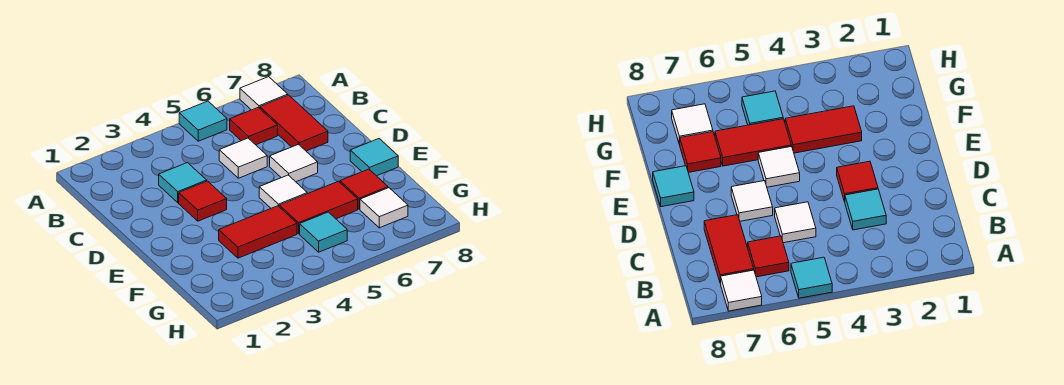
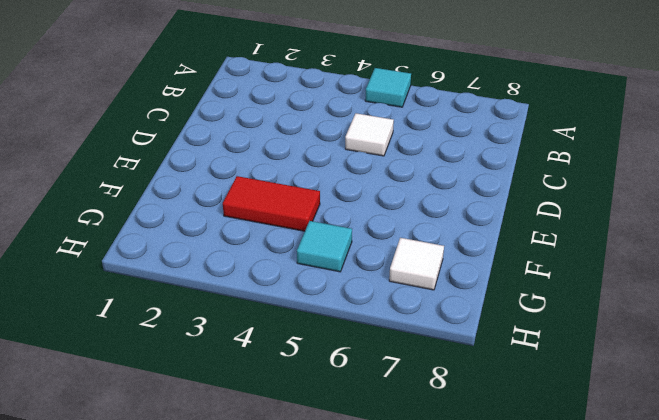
none -> white tile A7 level 1
none -> red tile B6 level 1
none -> red tile B7:C7 level 1

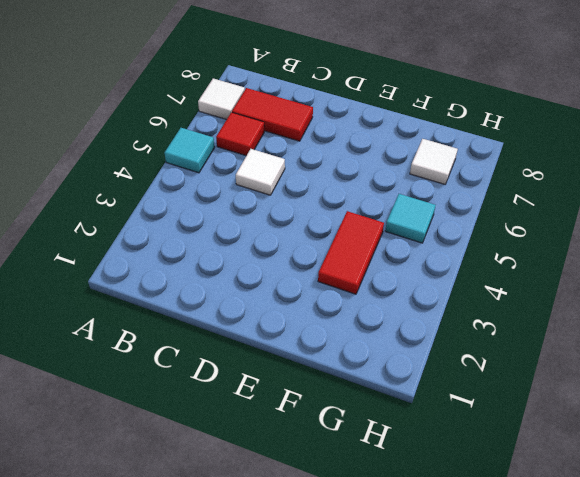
none -> cyan tile C3 level 1
none -> red tile D3 level 1
none -> white tile D6 level 1

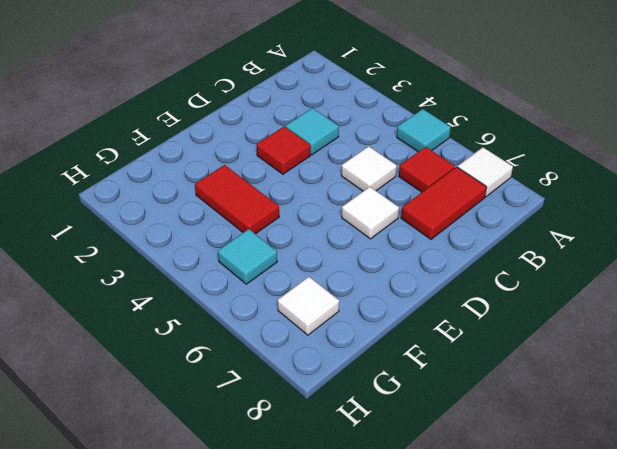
none -> white tile E5 level 1
none -> cyan tile E8 level 1
none -> red tile F5:F6 level 1

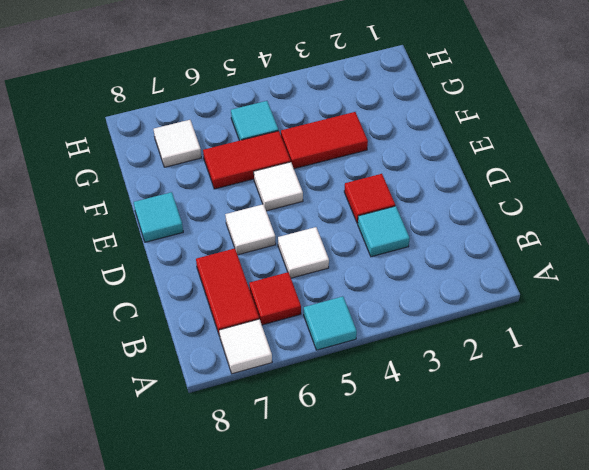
none -> red tile F7 level 1

